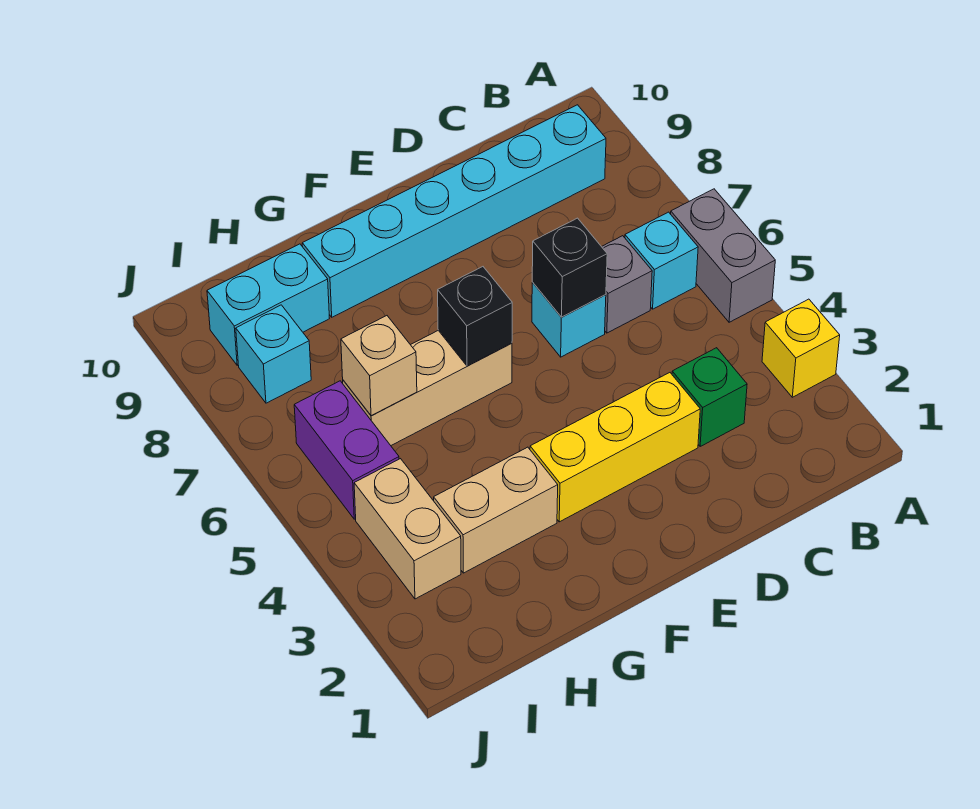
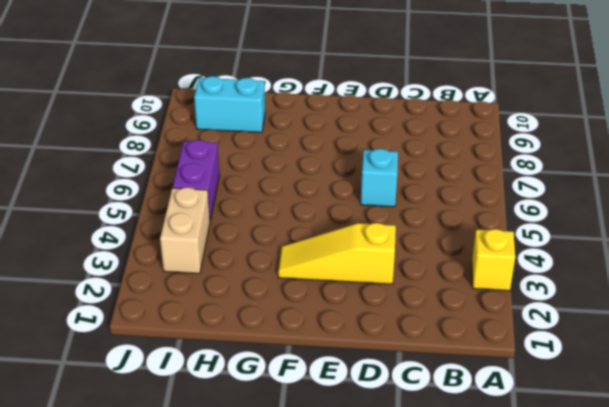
yellow slope D3:F3 level 1 top D -> yellow brick D3:F3 level 1
none -> grey brick A5:A6 level 1
none -> cyan brick B6 level 1
none -> cyan brick B9:G9 level 1

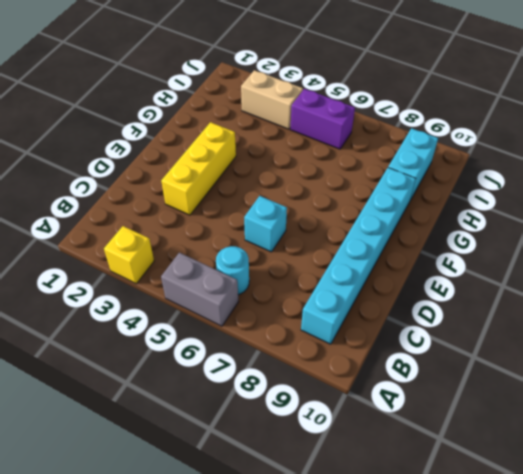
cyan round brick B6 level 1 -> cyan brick B6 level 1
none -> green brick C3 level 1
none -> grey brick C6 level 1
none -> tan brick F6:H6 level 1

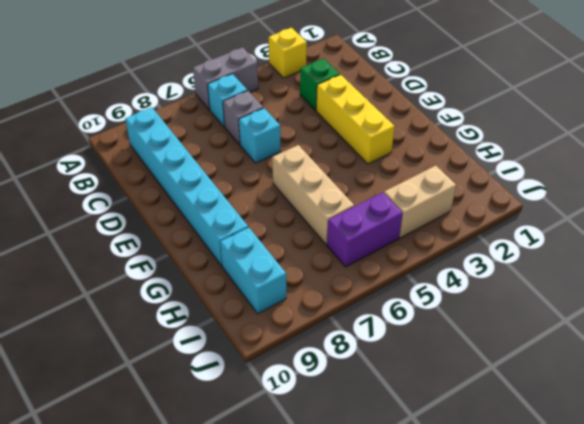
none -> tan brick G3:H3 level 1
none -> cyan brick I8 level 1
none -> black brick D6 level 2

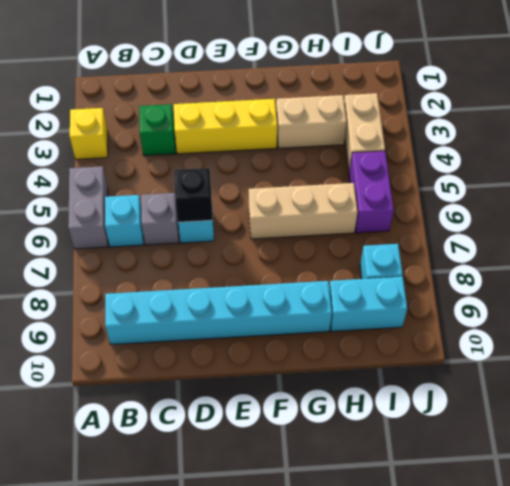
none -> black brick F6 level 2
none -> tan brick H6 level 2

